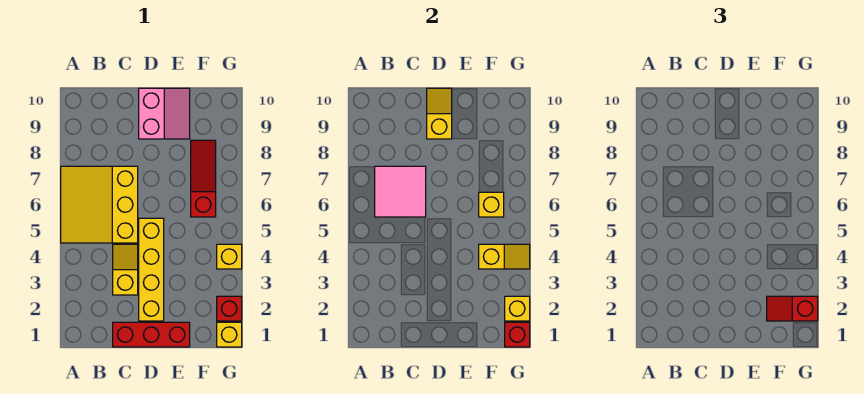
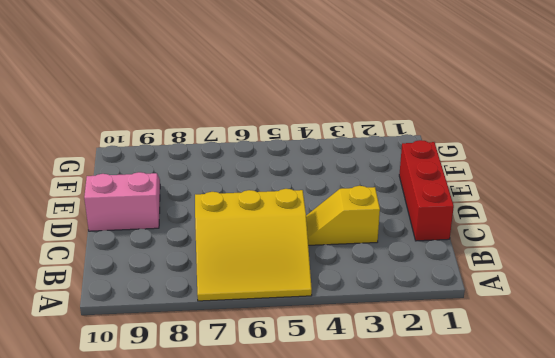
none -> yellow brick D2:D5 level 1
none -> red slope F6:F8 level 1 top 6
none -> yellow brick G1 level 1

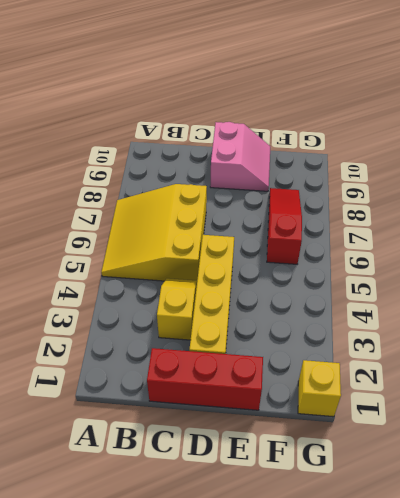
none -> red brick G2 level 1
none -> yellow brick G4 level 1
none -> pink tile B6:C7 level 2

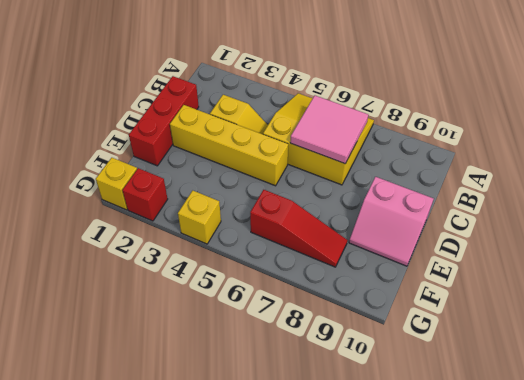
none -> yellow slope D9:D10 level 2 top 9
none -> yellow slope F4:G4 level 2 top F
none -> yellow brick F6 level 2

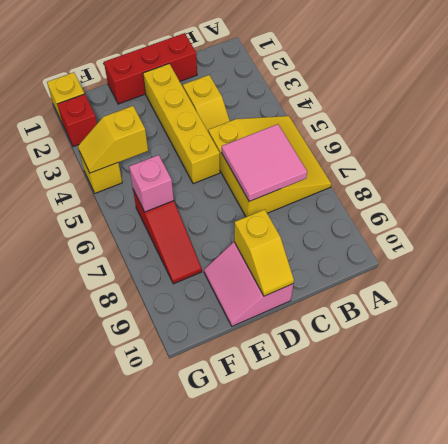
pink brick F6 level 2 -> yellow brick F6 level 2
none -> red brick G1 level 2
none -> yellow brick G2 level 2
none -> red slope F2:G2 level 3 top G

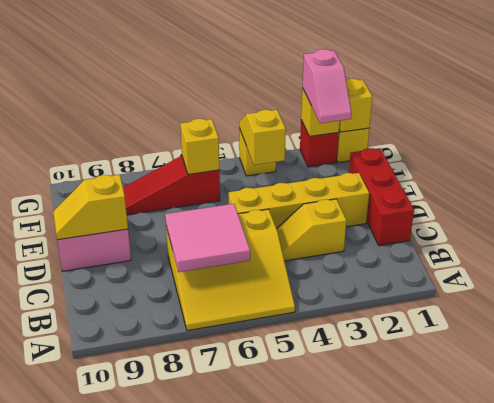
pink slope F2:G2 level 3 top G -> red slope F2:G2 level 3 top G
yellow brick G1 level 2 -> red brick G1 level 2

